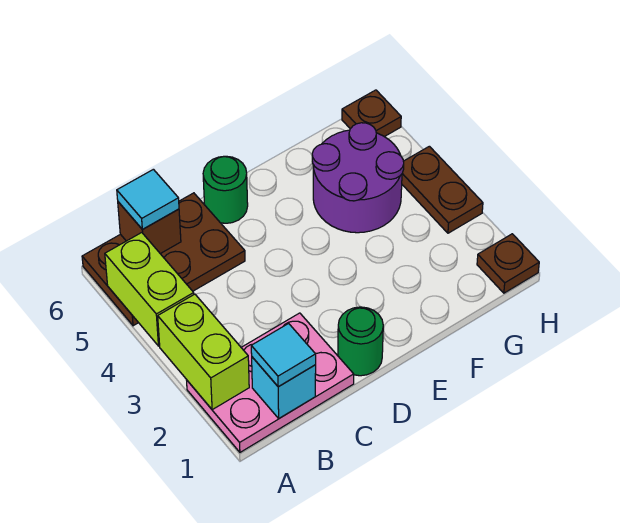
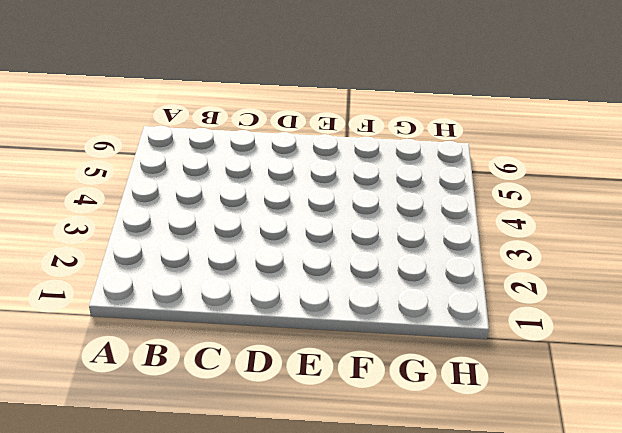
none -> pink plate A1:C2 level 1
none -> brown plate A5:C6 level 1
none -> green round brick D1 level 1

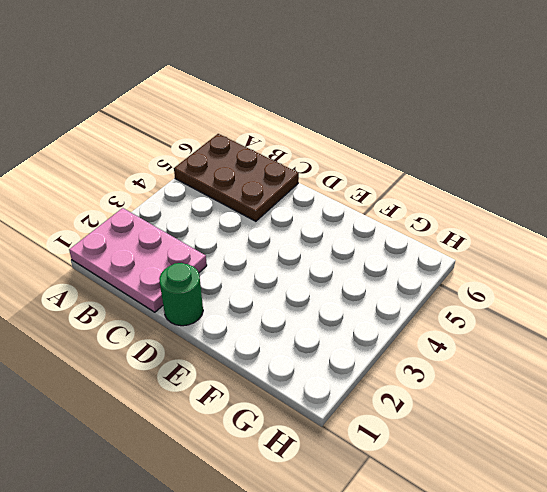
none -> green round brick D6 level 1
none -> purple round brick F4:G5 level 1
none -> brown plate H1 level 1

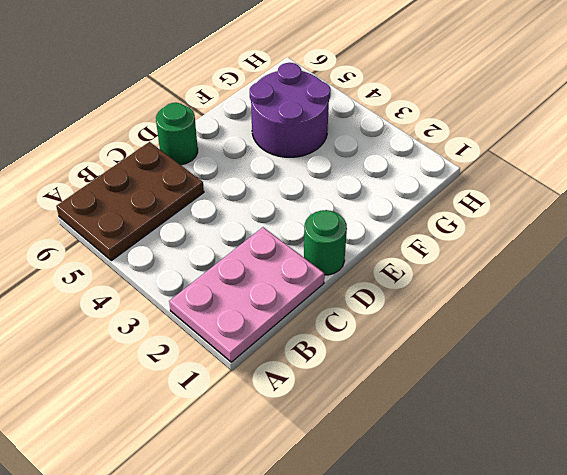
none -> brown plate H1 level 1
none -> brown plate H3:H4 level 1
none -> brown plate H6 level 1

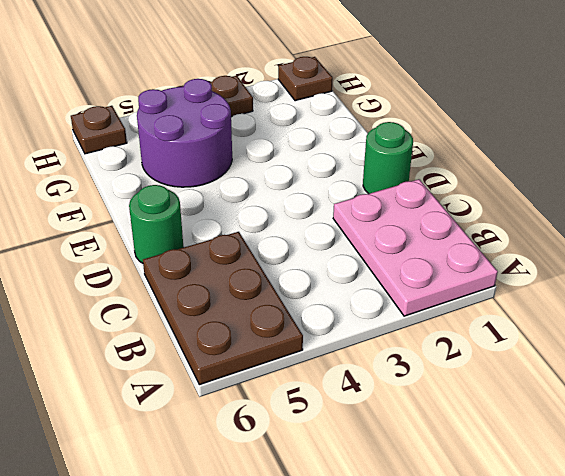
none -> lime brick A2:A3 level 2
none -> lime brick A4:A5 level 2
none -> cyan brick B1 level 2

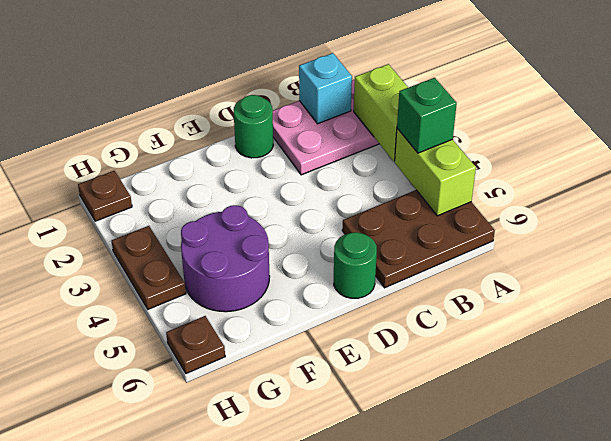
green brick A4 level 3 -> none
none -> brown brick B6 level 2
none -> cyan tile B1 level 3
none -> cyan tile B6 level 3

